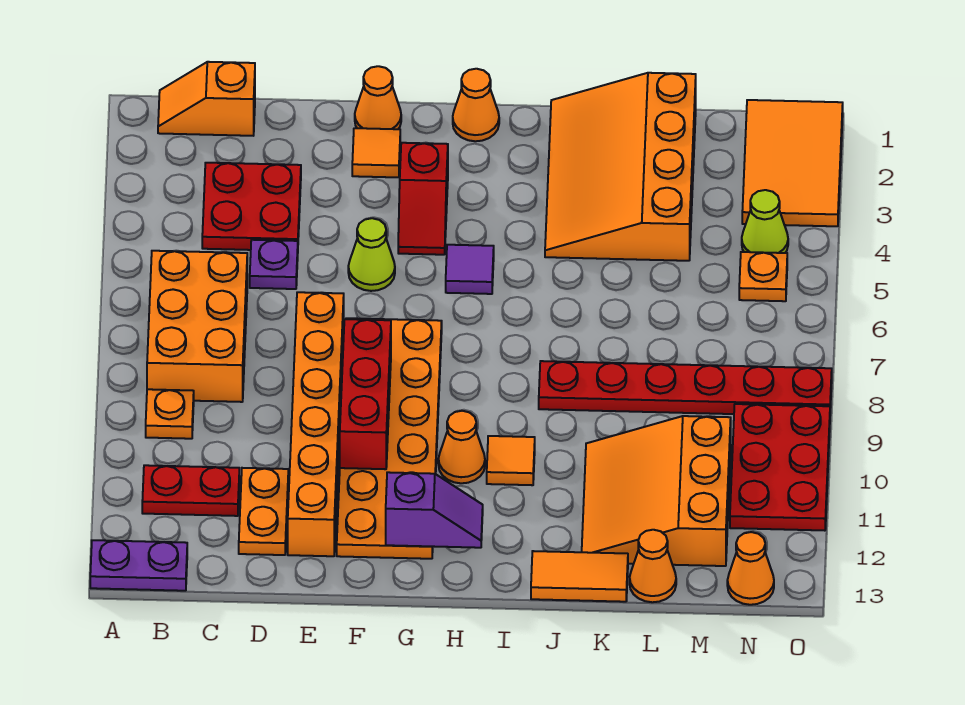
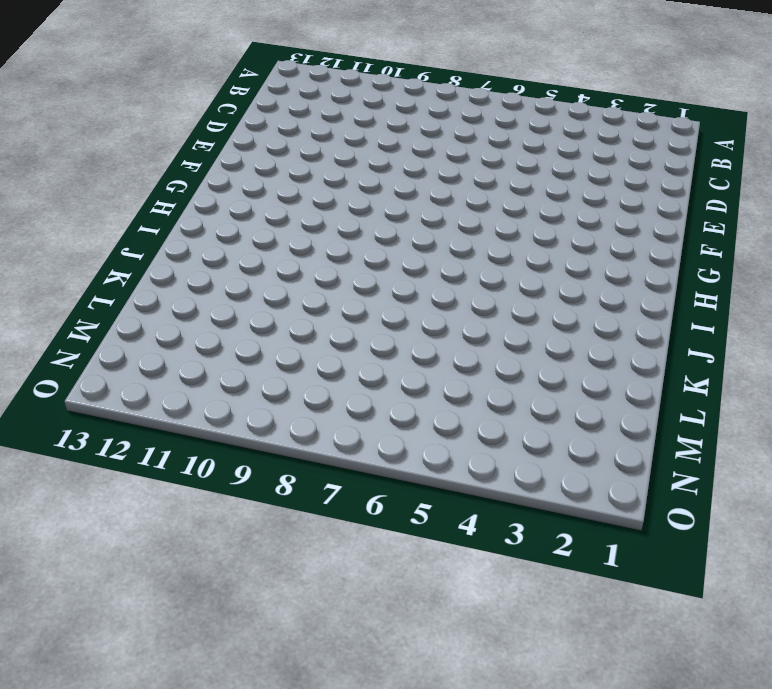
none -> purple plate A13:B13 level 1
none -> orange slope B1:C1 level 1 top C
none -> orange brick B6:C8 level 1
none -> orange plate B9 level 1

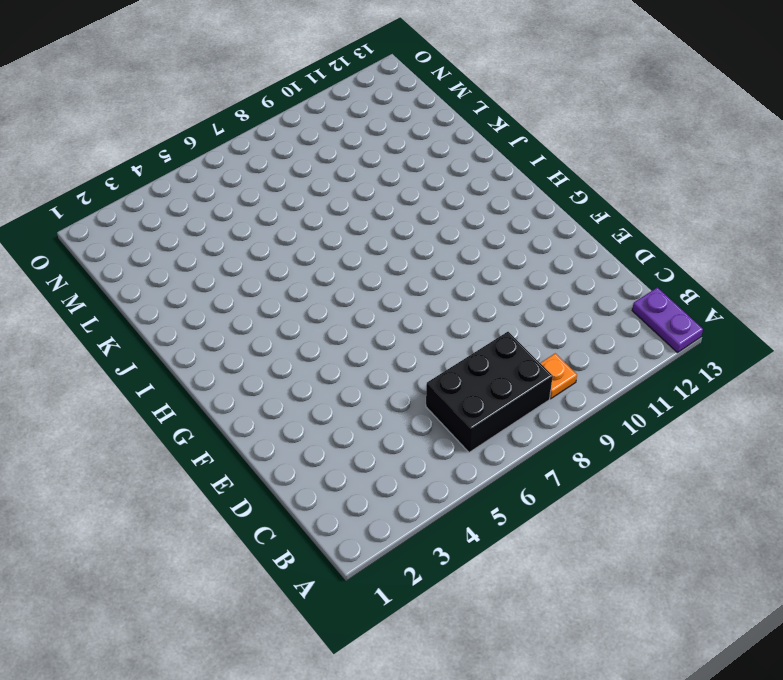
black brick B6:C8 level 1 -> orange brick B6:C8 level 1
none -> orange slope B1:C1 level 1 top C
none -> red plate B11:C11 level 1
none -> red plate C3:D4 level 1
none -> purple plate D5 level 1

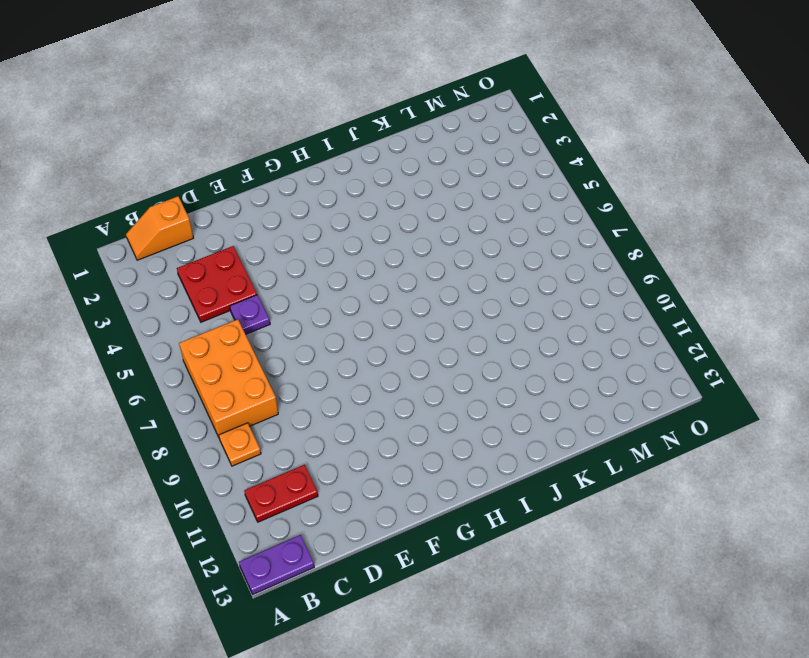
none -> orange plate D11:D12 level 1
none -> orange brick E7:E12 level 1
none -> orange cone F1 level 1
none -> orange tile F2 level 1

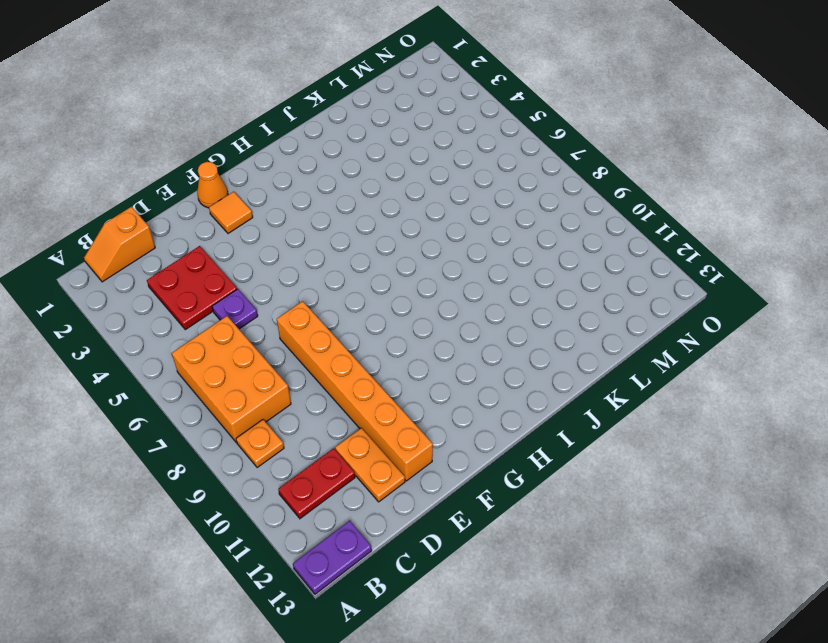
none -> lime cone F5 level 1
none -> orange plate F7:G12 level 1
none -> red slope G3:G4 level 1 top 3
none -> orange cone H1 level 1

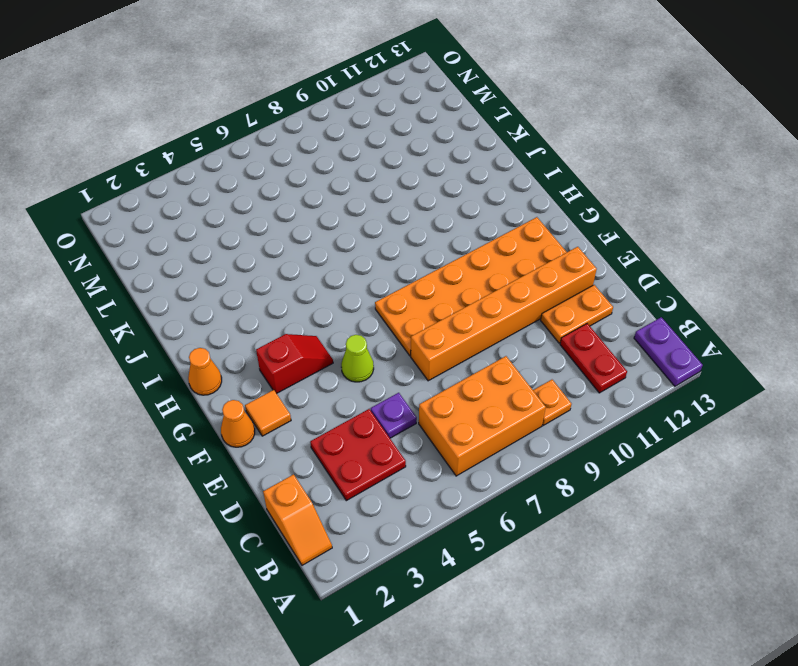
none -> purple tile H5 level 1
none -> orange cone H10 level 1
none -> orange tile I10 level 1
none -> orange slope J1:L4 level 1 top L

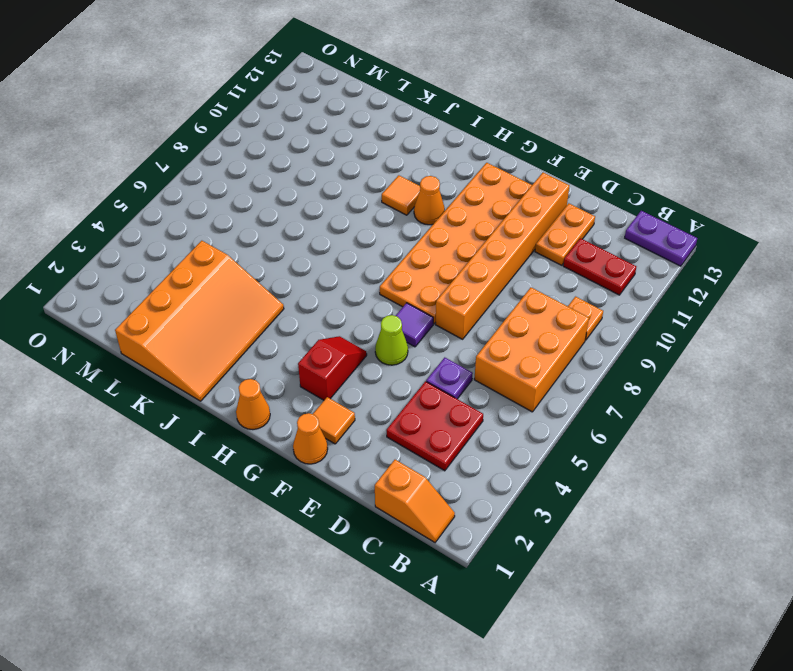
purple tile F6 level 1 -> purple tile H5 level 1
none -> red plate J8:O8 level 1
none -> orange tile J13:K13 level 1
none -> orange slope K10:M12 level 1 top M
none -> orange cone L13 level 1

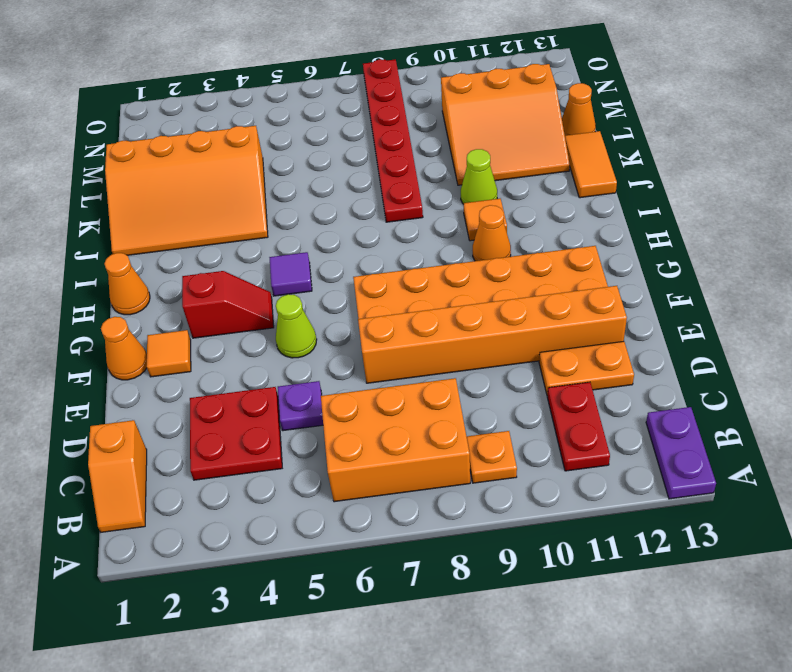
lime cone J10 level 1 -> lime cone N4 level 1
none -> orange tile N1:O3 level 1
none -> orange plate N5 level 1
none -> red plate N9:O11 level 1
none -> orange cone N13 level 1

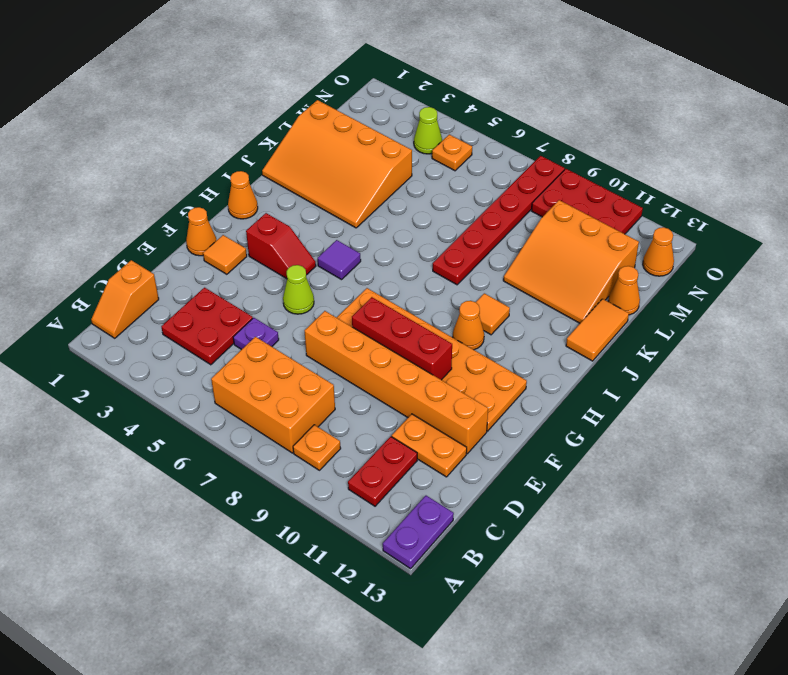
none -> orange tile N1:O3 level 1
none -> purple slope G12:H12 level 2 top G

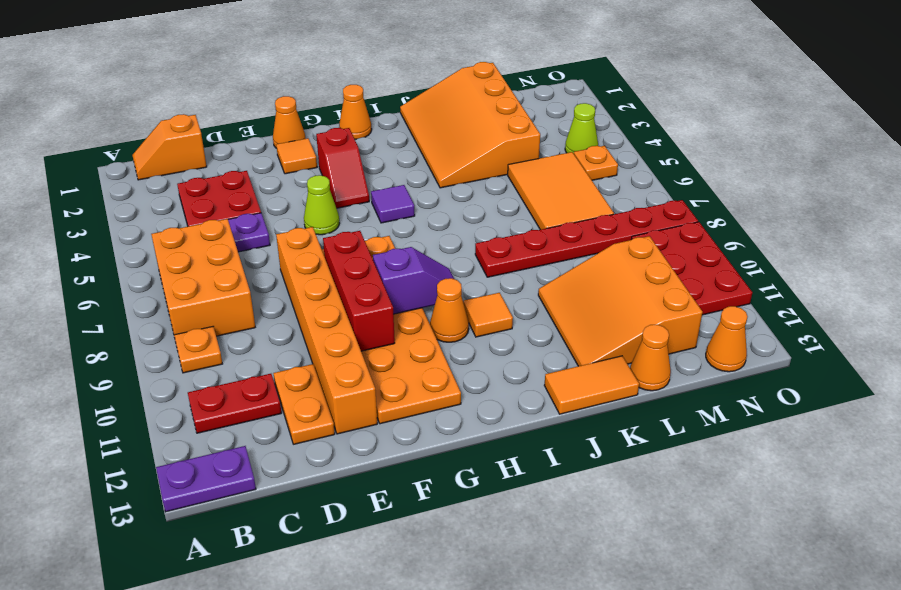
purple slope G9:H9 level 2 top G -> purple slope G12:H12 level 2 top G
orange tile L5:M7 level 1 -> orange tile N1:O3 level 1

